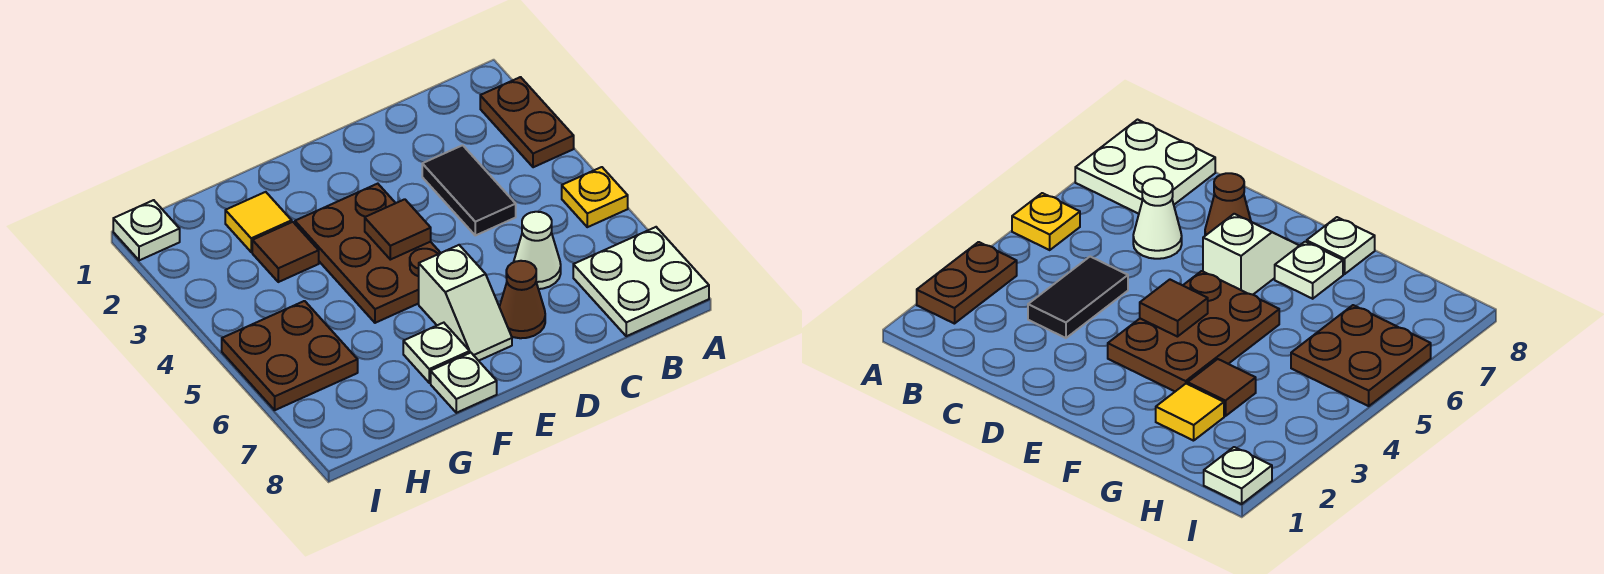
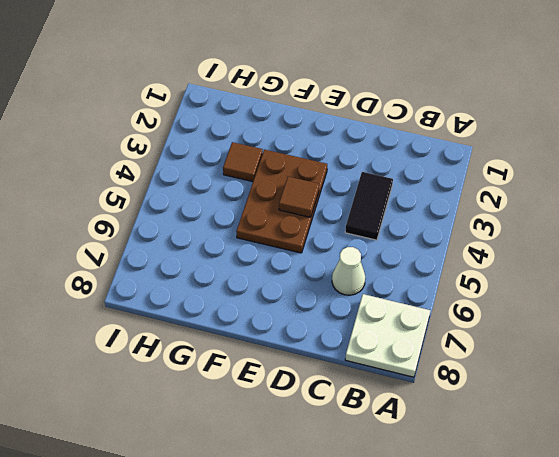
none -> brown plate A2:A3 level 1
none -> yellow plate A5 level 1
none -> brown cone D7 level 1

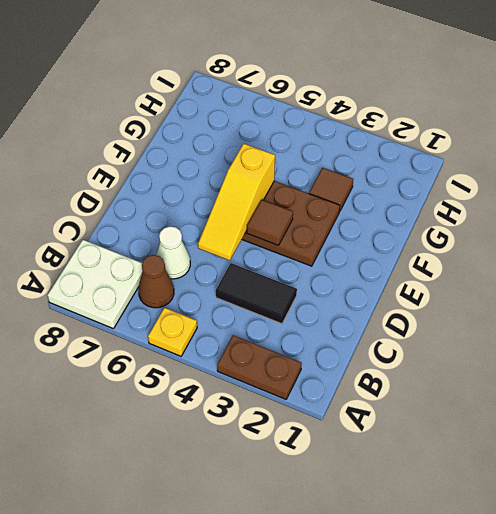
brown cone B6 level 1 -> brown cone D7 level 1
yellow slope D5:F5 level 2 top F -> none
none -> white slope E6:E7 level 1 top 6
none -> white plate F7 level 1
none -> white plate F8 level 1

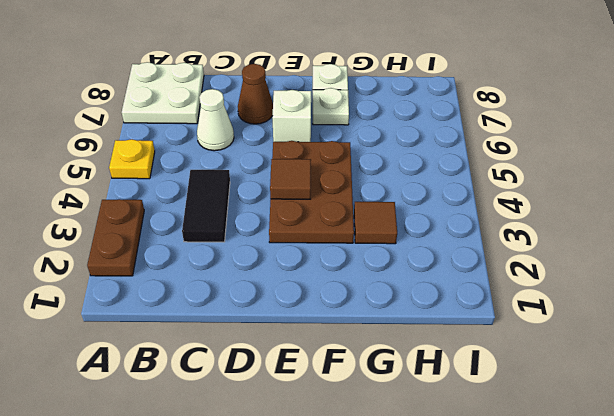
none -> yellow tile G2 level 1
none -> brown plate H5:I6 level 1
none -> white plate I1 level 1

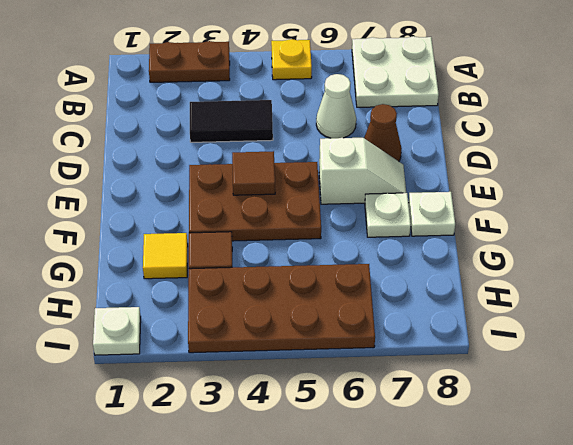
brown plate H3:I6 level 1 -> brown plate H5:I6 level 1

